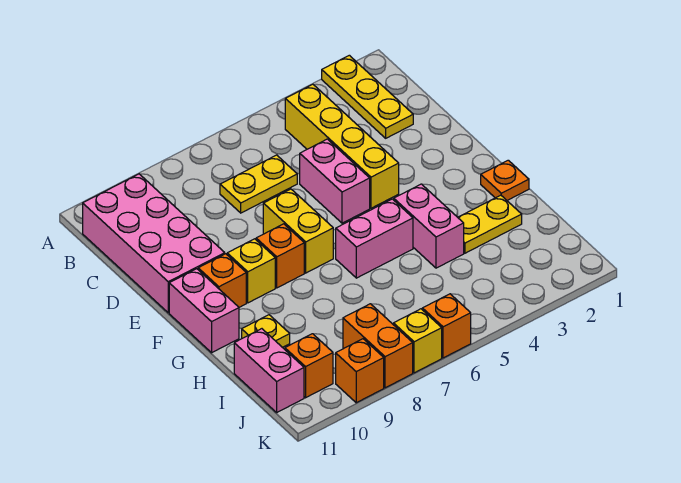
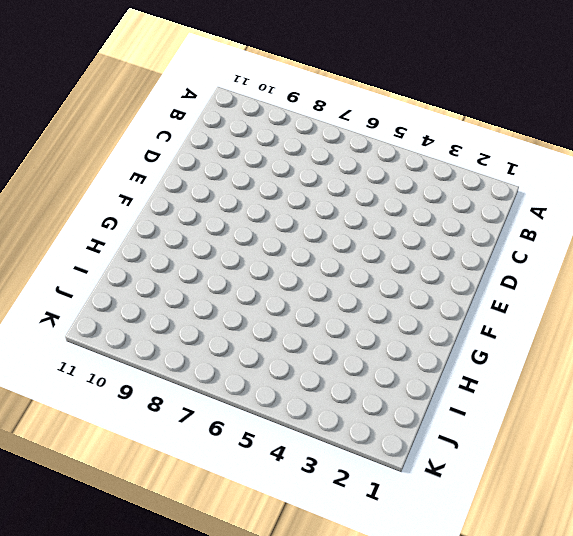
none -> yellow plate A2:C2 level 1
none -> yellow brick B4:E4 level 1
none -> pink brick B10:E11 level 1

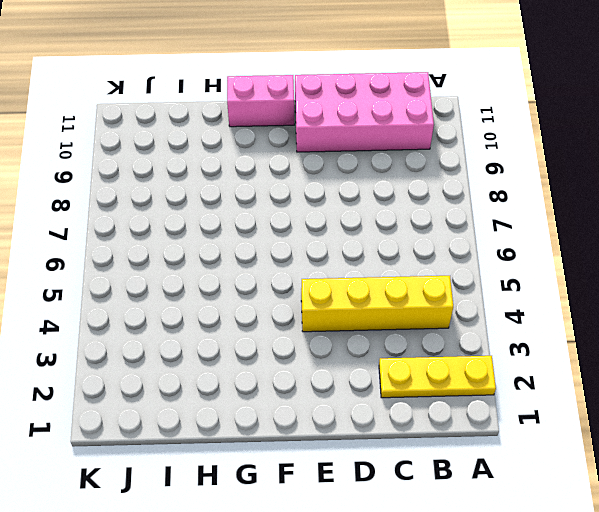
none -> yellow plate C6:C7 level 1
none -> pink brick D5:E5 level 1
none -> yellow brick E7:F7 level 1

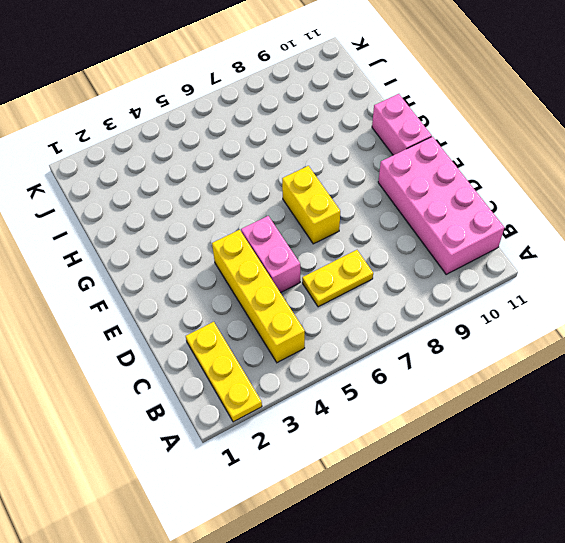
none -> orange brick F8 level 1
none -> yellow brick F9 level 1
none -> orange brick F10 level 1

